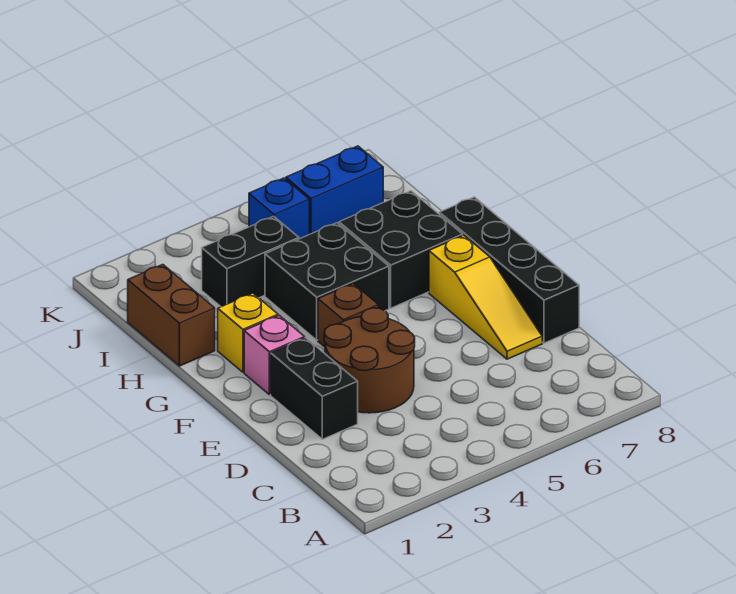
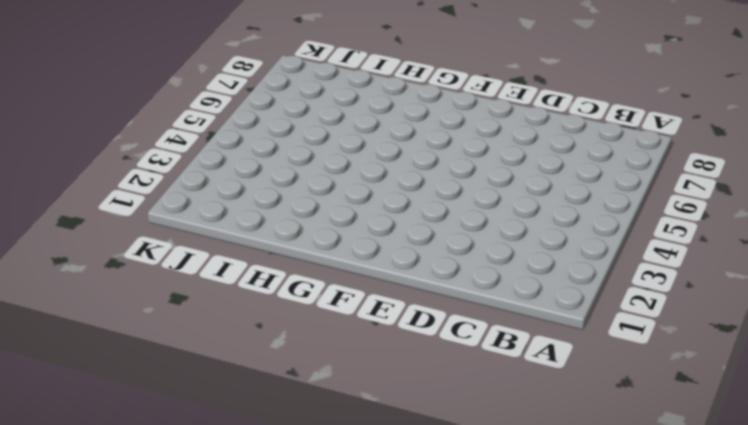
none -> black brick D2:E2 level 1
none -> brown round brick D3:E4 level 1
none -> yellow slope D7:F7 level 1 top F

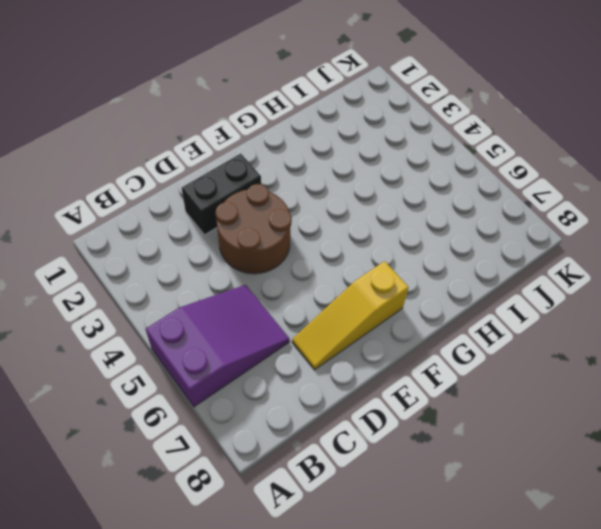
purple slope A5:C6 level 1 top A -> none
none -> black brick D8:G8 level 1
none -> pink brick F2 level 1
none -> brown brick F4 level 1

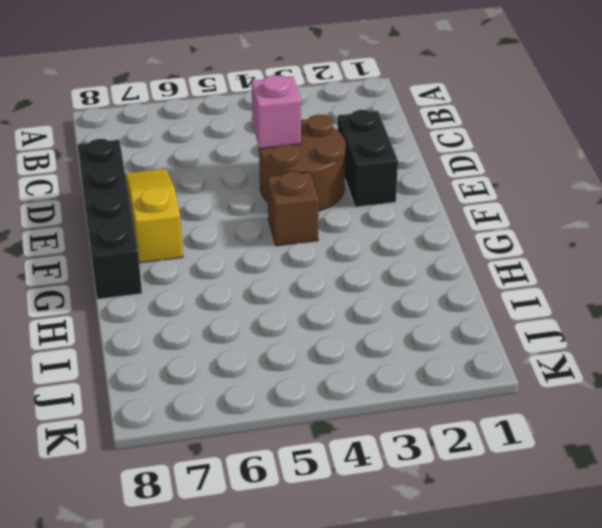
pink brick D4 level 2 -> pink brick F2 level 1
none -> yellow brick G2 level 1
none -> black brick G4:H5 level 1
none -> black brick G6:H7 level 1

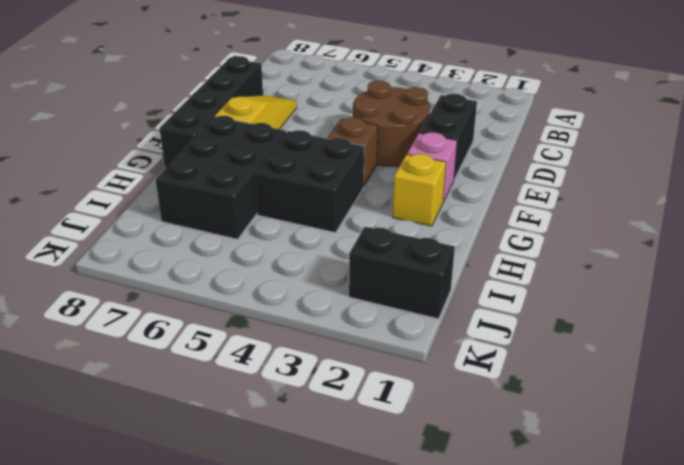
black brick G6:I7 level 1 -> black brick G6:H7 level 1
black brick J1:J2 level 1 -> black brick I3:I4 level 1
none -> brown brick H1:I1 level 1
none -> blue brick J5 level 1
none -> blue brick J6:J7 level 1

